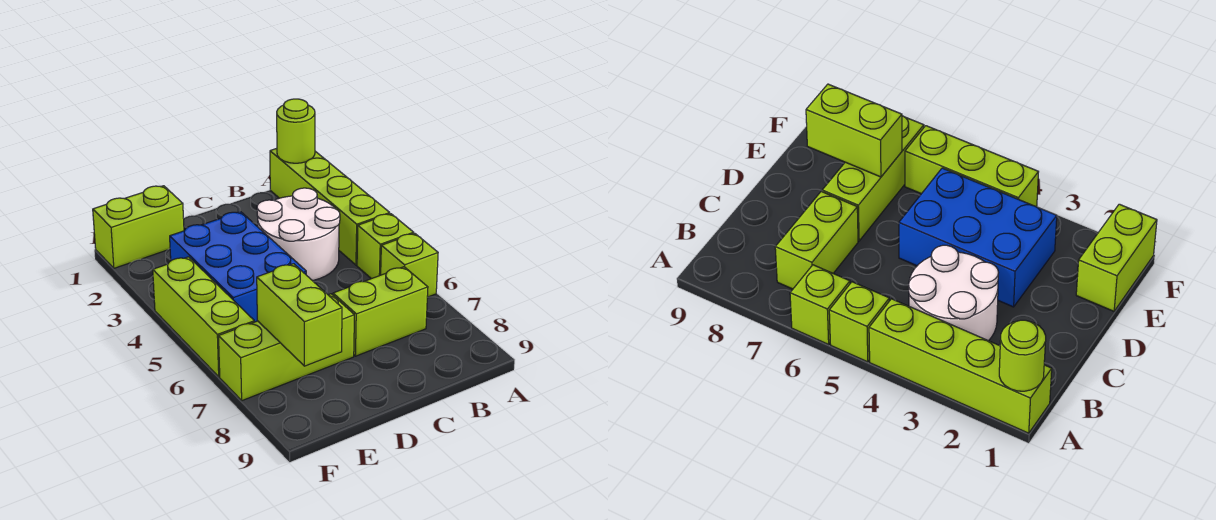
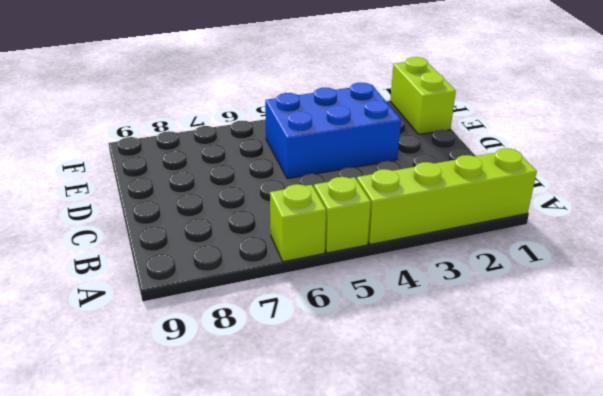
none -> white round brick B3:C4 level 1
none -> lime brick B7:C7 level 1

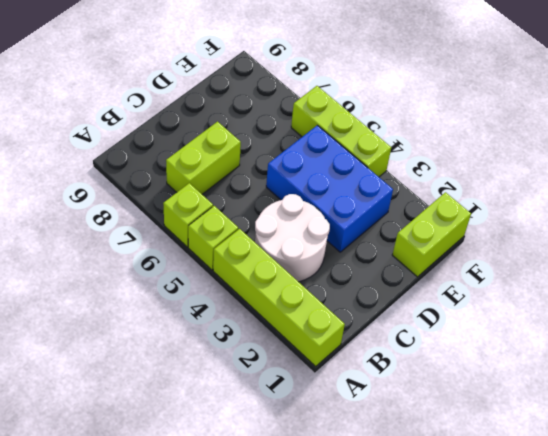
none -> lime brick D7:F7 level 1
none -> lime round brick A1 level 2

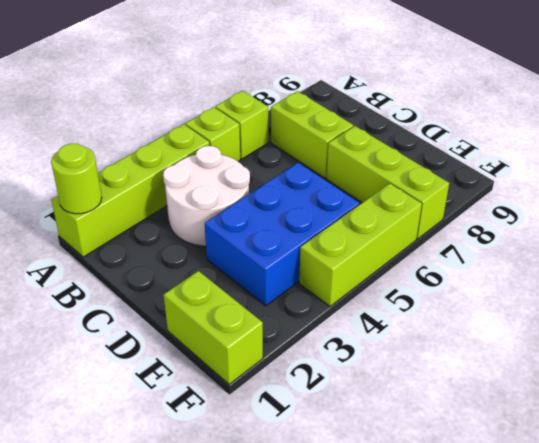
none -> lime brick E7:E8 level 2

